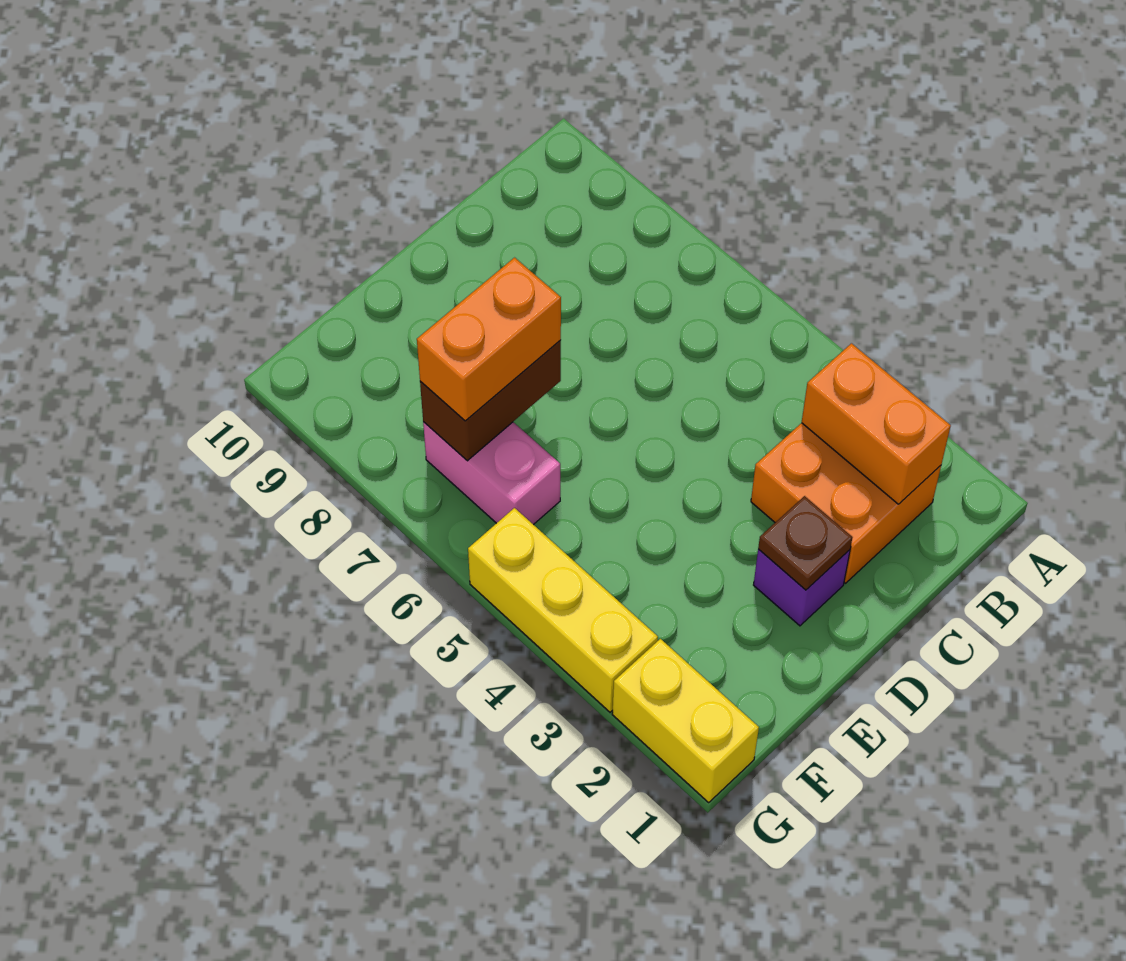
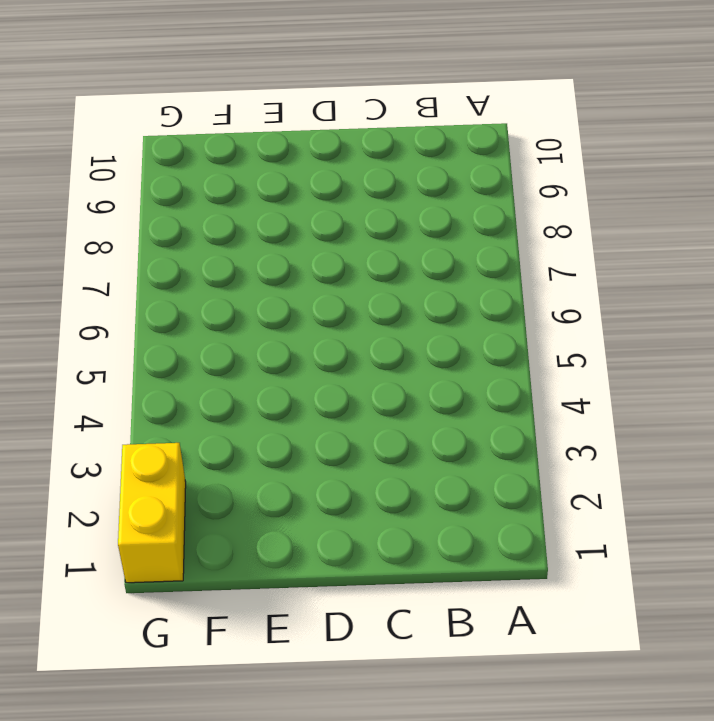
none -> orange brick B2:C3 level 1
none -> purple brick D2 level 1

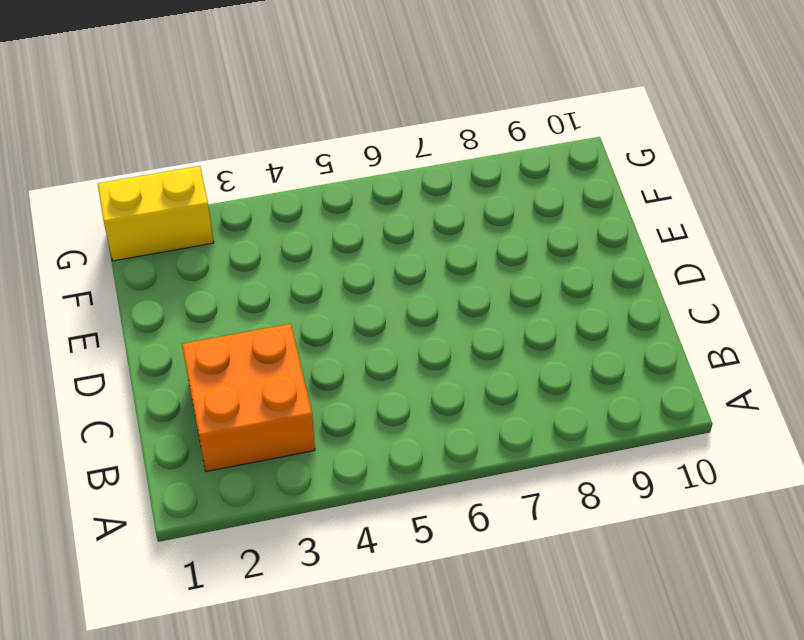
none -> purple brick D2 level 1
none -> pink brick F6:F7 level 1

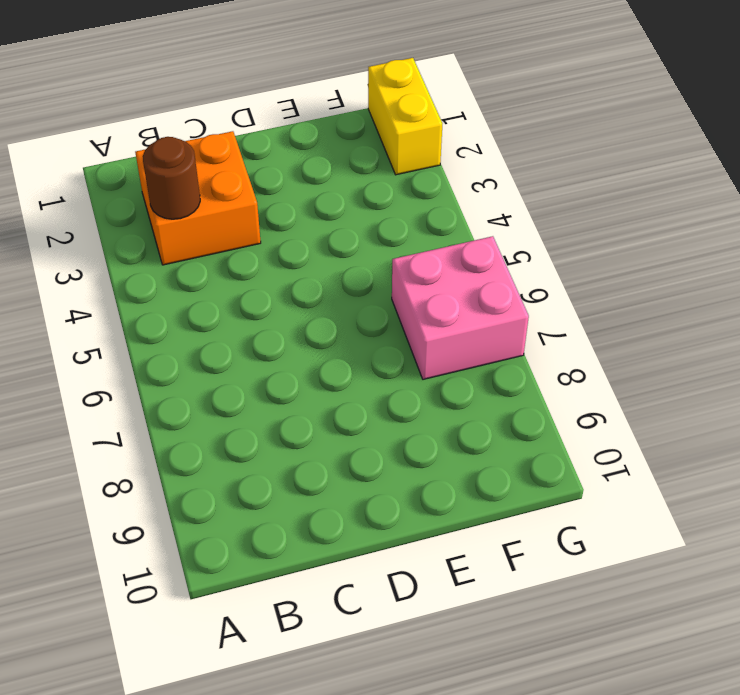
brown round brick B3 level 2 -> orange brick B2:B3 level 2
pink brick F6:G7 level 1 -> pink brick F6:F7 level 1
none -> purple brick D2 level 1
none -> yellow brick G3:G5 level 1

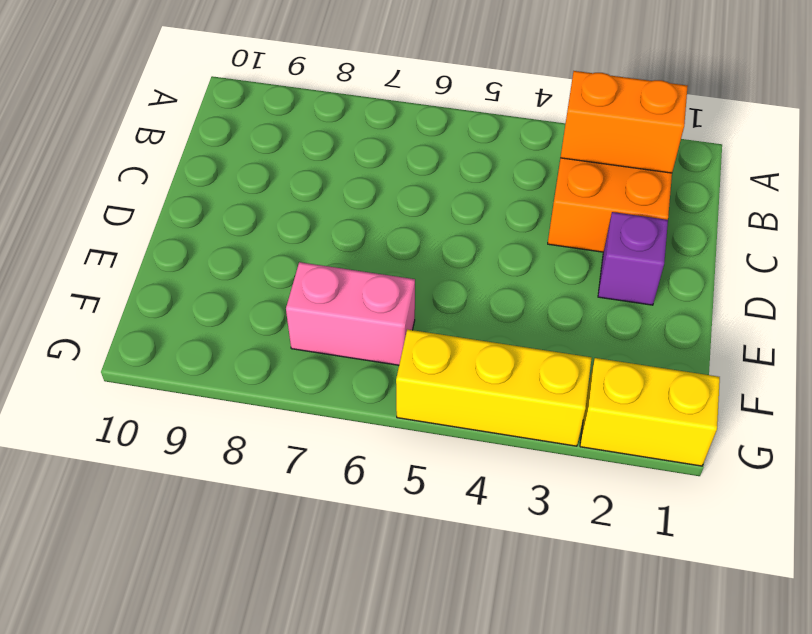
none -> brown plate D2 level 2
none -> brown brick E7:F7 level 2

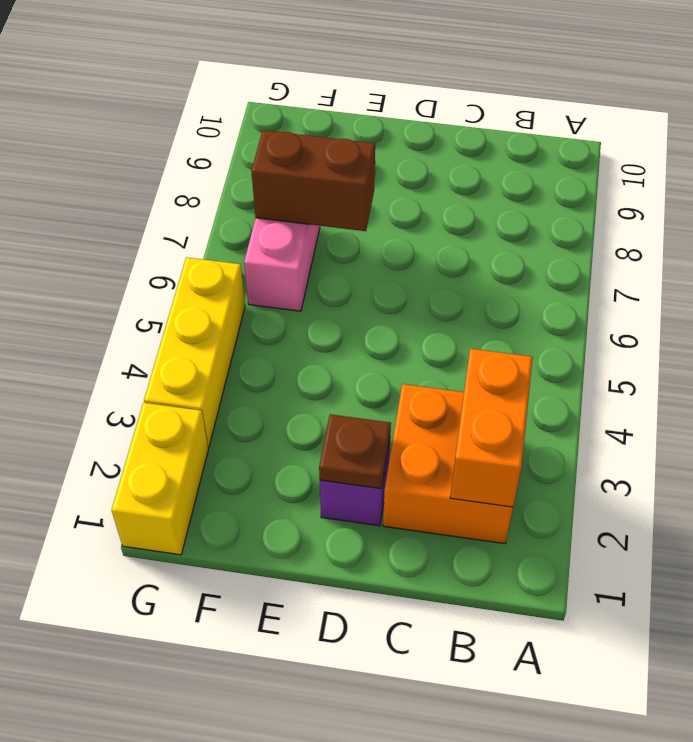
none -> orange brick E7:F7 level 3

